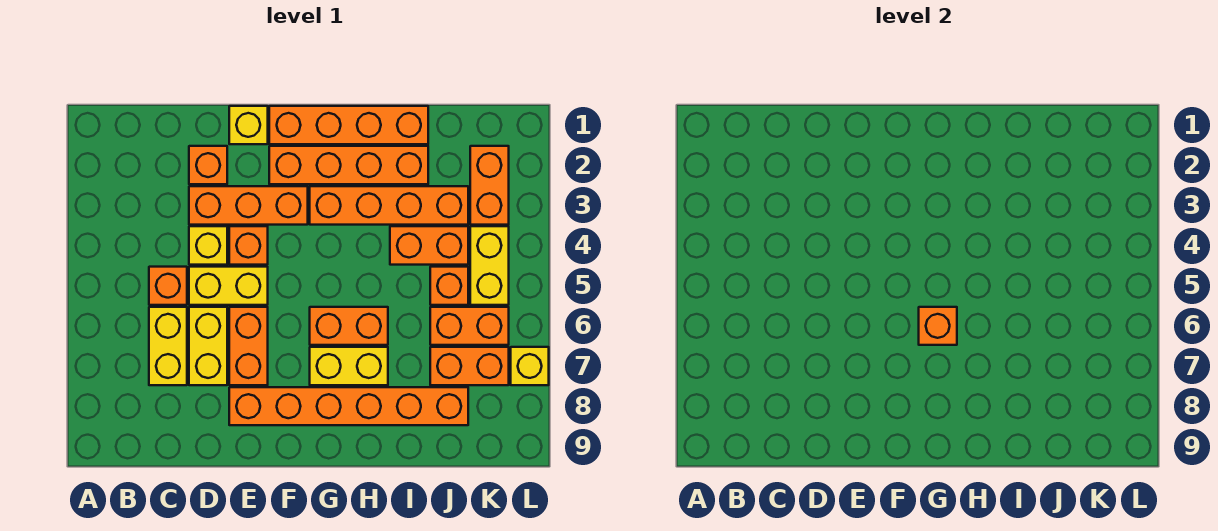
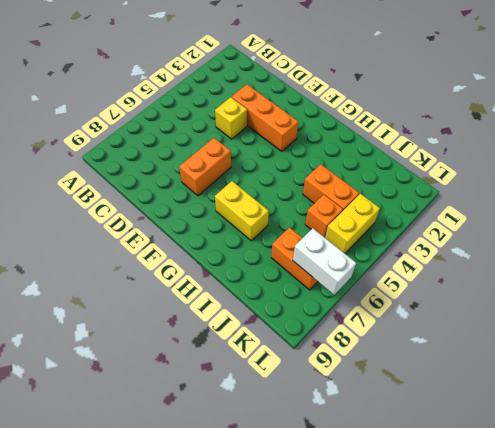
white brick K7:L7 level 2 -> none
none -> orange brick C5 level 1
none -> yellow brick C6:C7 level 1
none -> orange brick D2 level 1

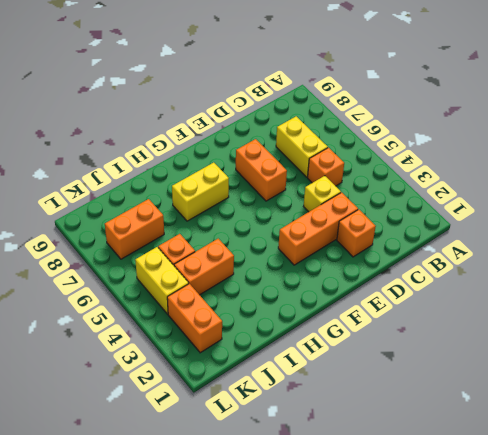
none -> yellow brick D5:E5 level 1
none -> yellow brick D6:D7 level 1
none -> yellow brick E1 level 1

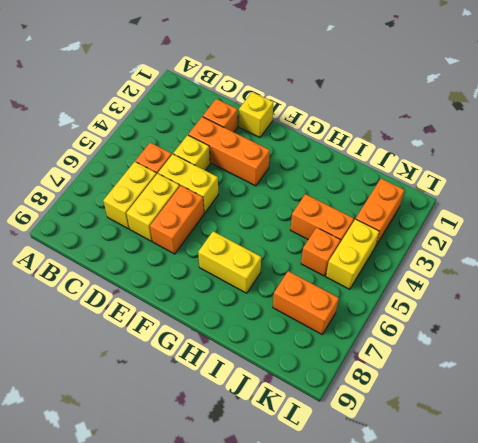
none -> orange brick E4 level 1
none -> orange brick E8:J8 level 1
none -> orange brick F1:I1 level 1

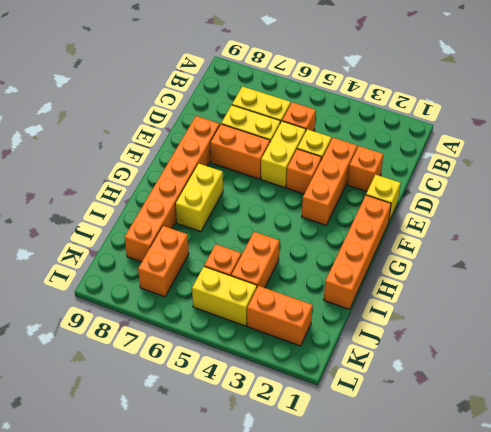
none -> orange brick F2:I2 level 1
none -> orange brick G3:J3 level 1
none -> orange brick G6:H6 level 1

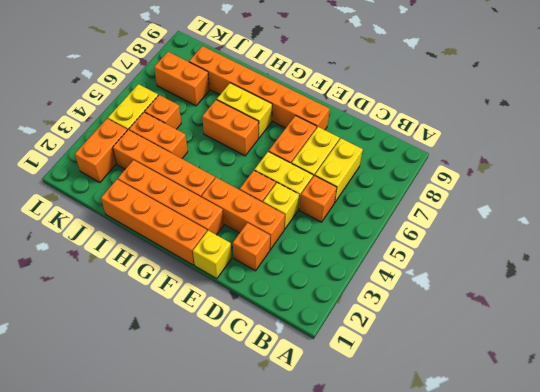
none -> orange brick J6:K6 level 1
none -> yellow brick L7 level 1
none -> orange brick G6 level 2

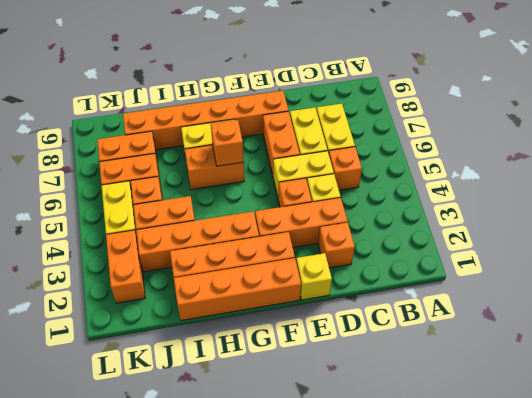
none -> yellow brick L7 level 1

